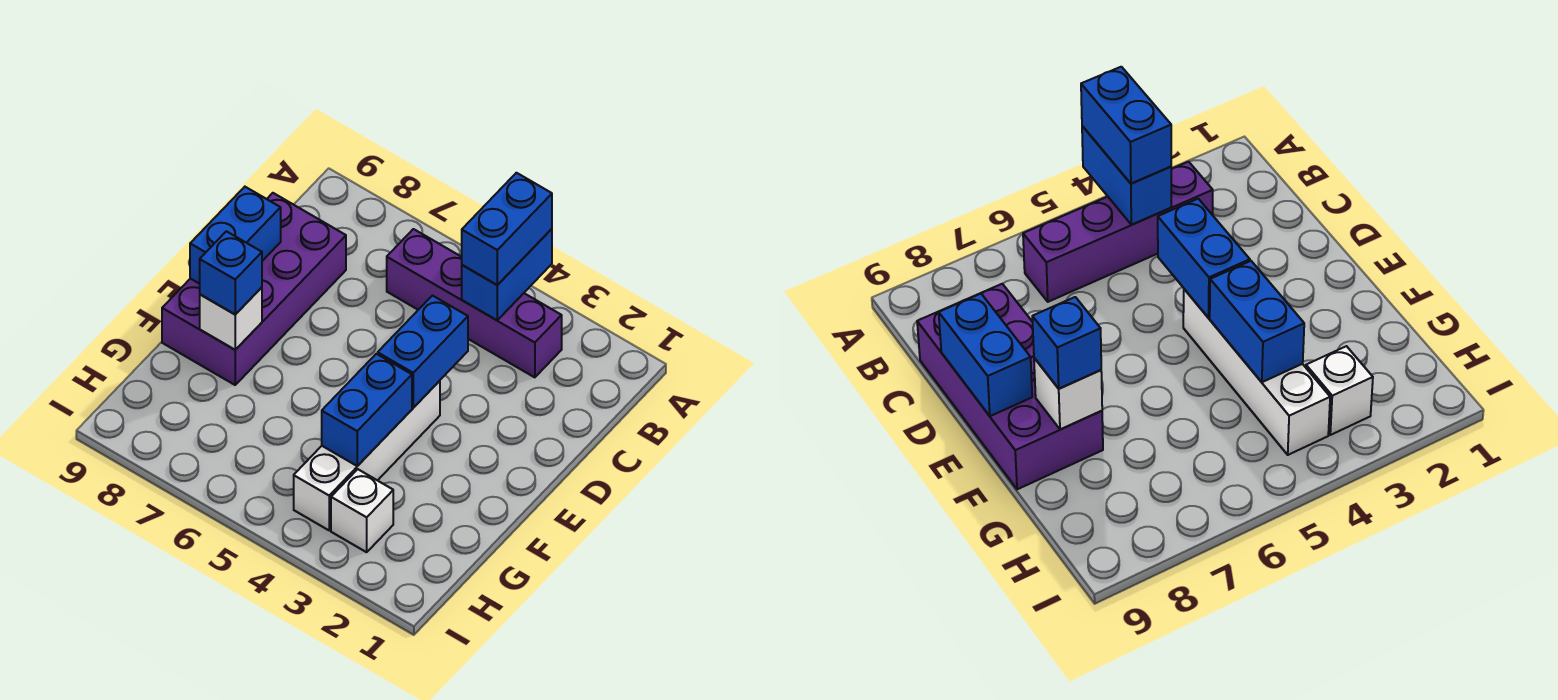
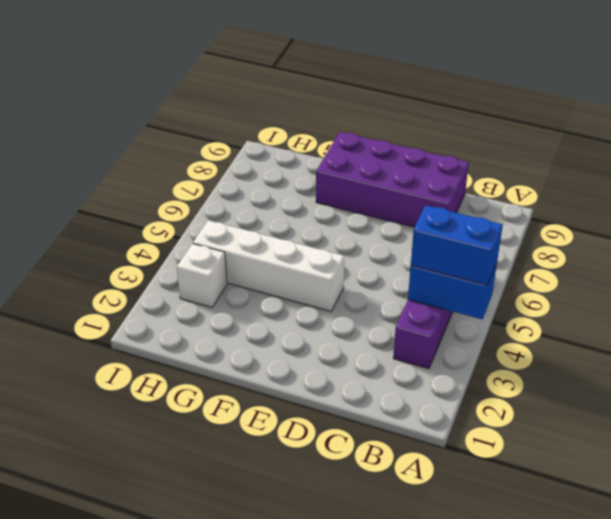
none -> blue brick D4:E4 level 2
none -> blue brick D9:E9 level 2

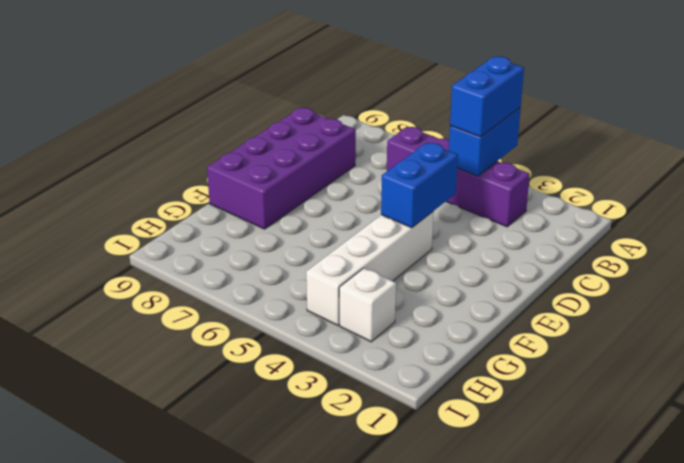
none -> blue brick D9:E9 level 2
none -> blue brick F4:G4 level 2

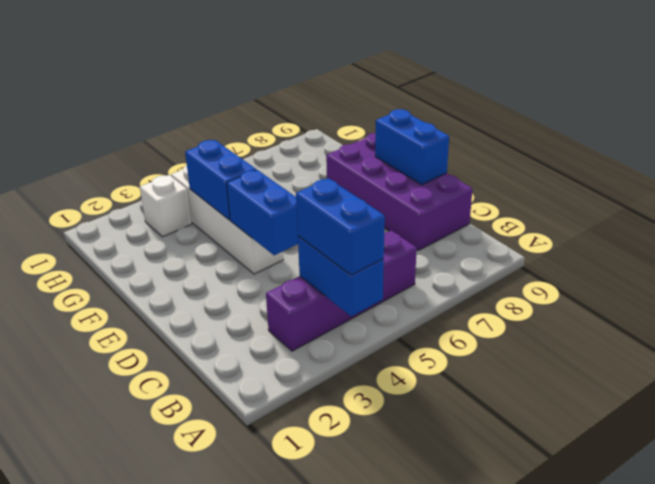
none -> white brick F8 level 2
none -> blue brick F8 level 3

